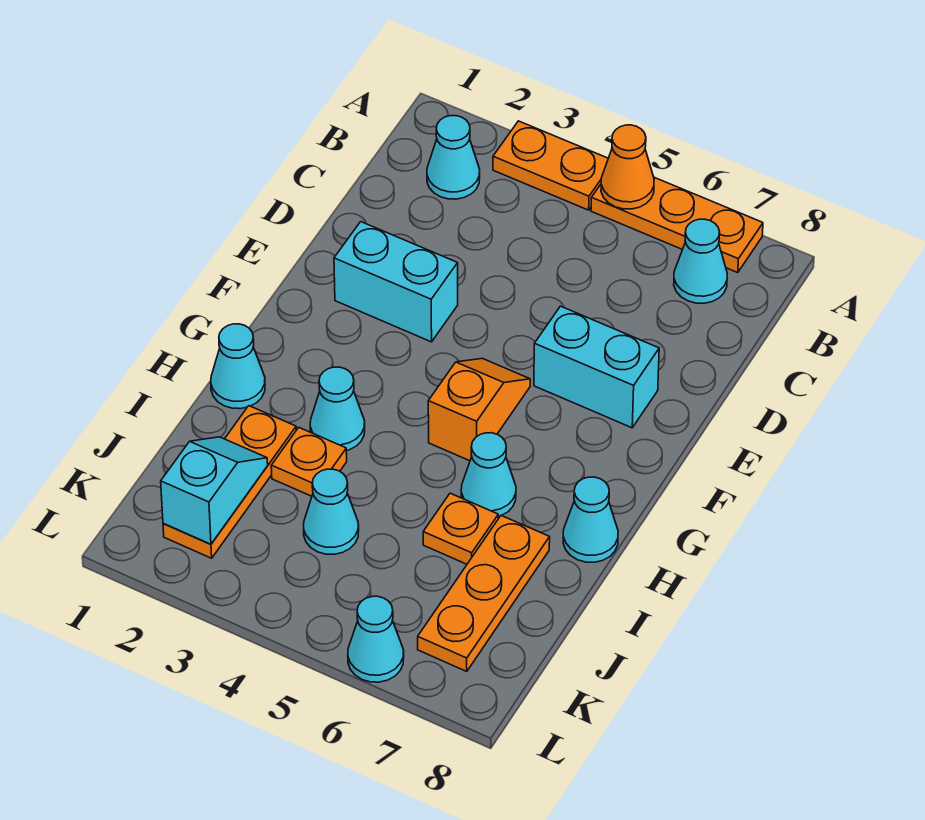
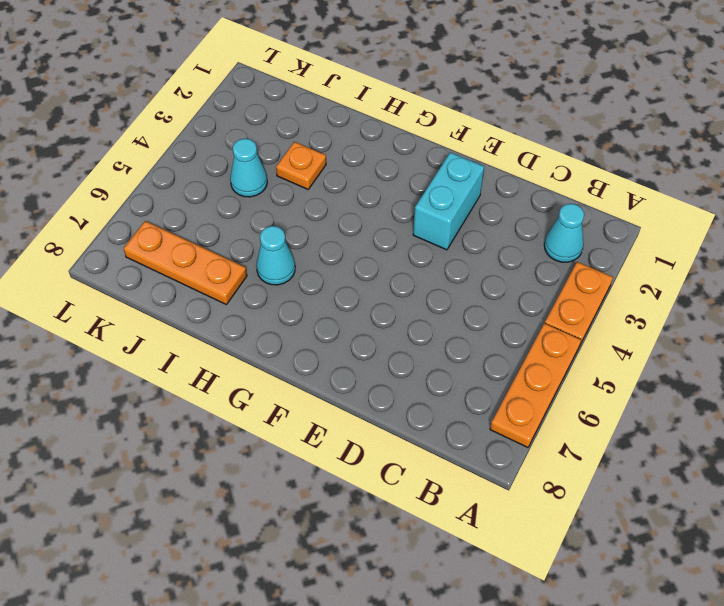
none -> cyan cone B7 level 1
none -> cyan brick E6:E7 level 1
none -> orange slope F5:G5 level 1 top G

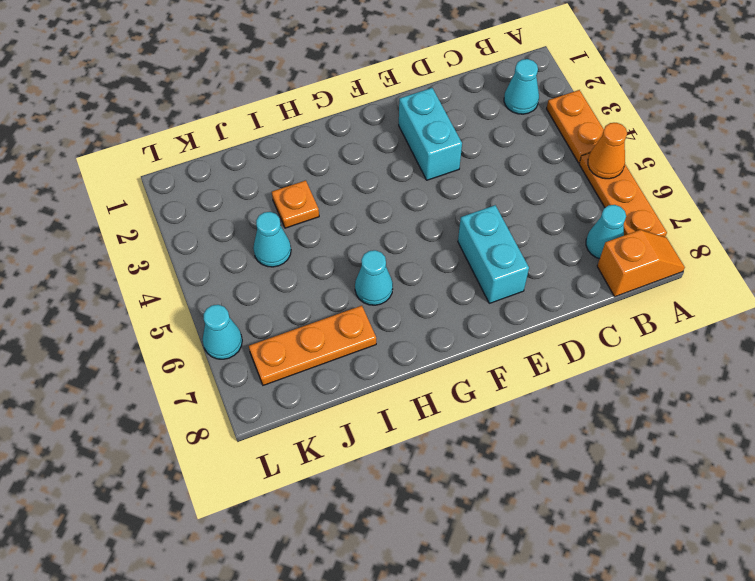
orange slope A8:B8 level 1 top B -> orange slope F5:G5 level 1 top G
none -> cyan cone H1 level 1
none -> cyan cone H3 level 1
none -> cyan cone H8 level 1

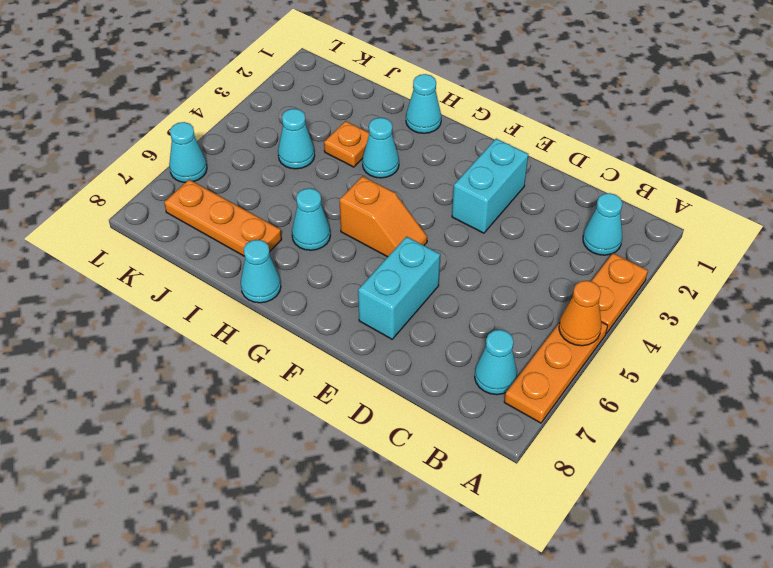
none -> orange plate I2:K2 level 1
none -> orange plate I6 level 1
none -> cyan slope J2:K2 level 2 top K

